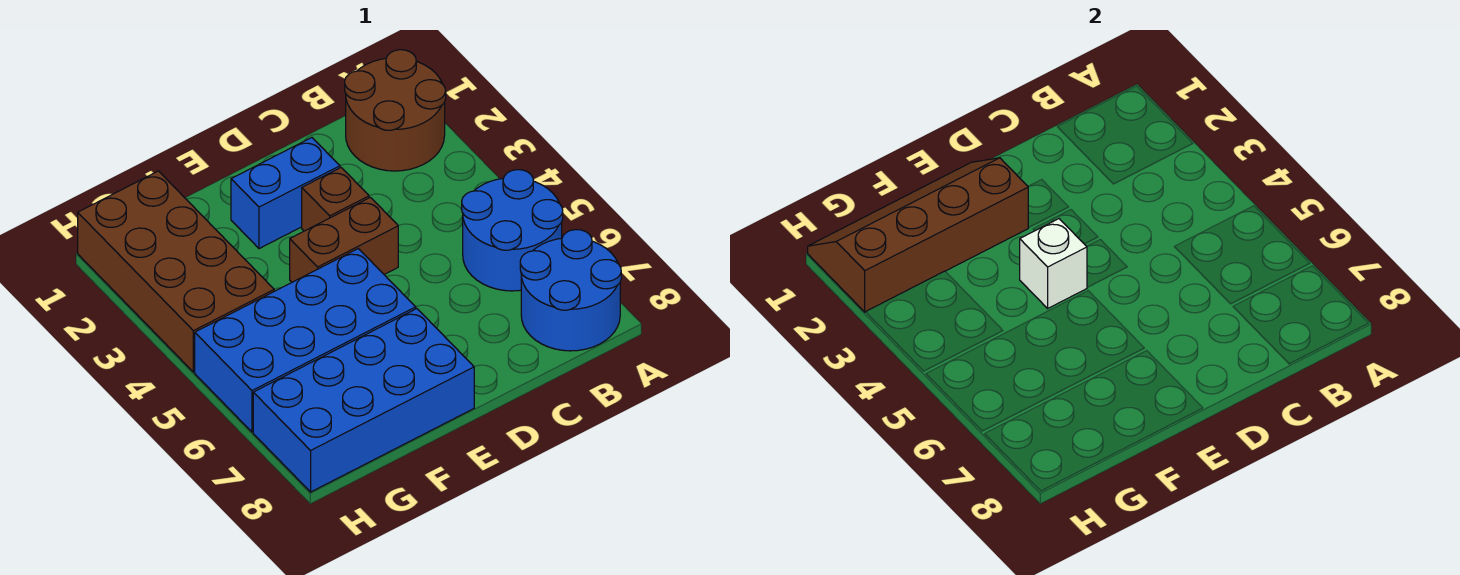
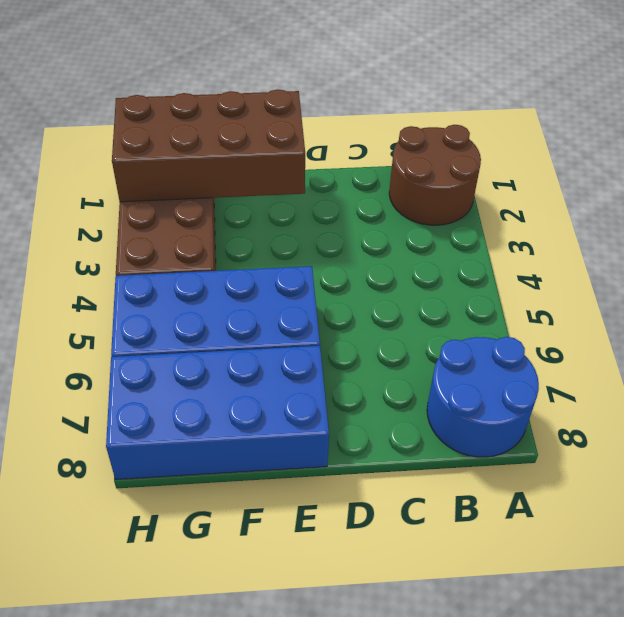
brown brick E1:H2 level 2 -> brown slope E1:H2 level 2 top 2
none -> blue round brick A5:B6 level 1
none -> blue brick D2:E2 level 1

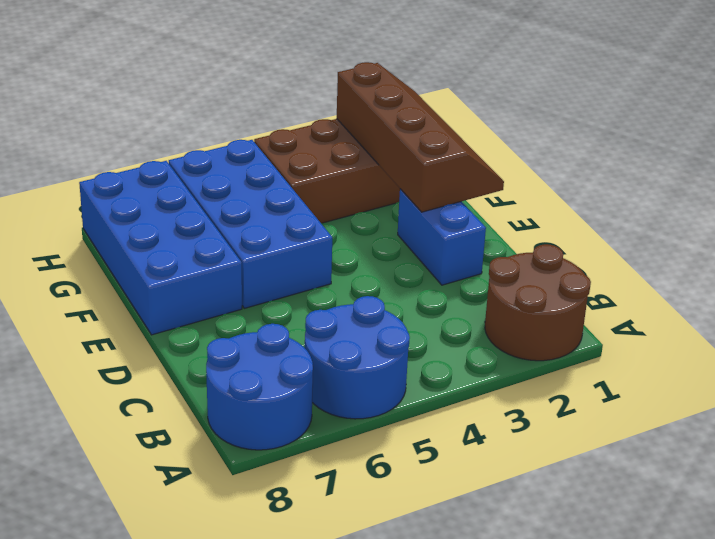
none -> brown brick D3 level 1
none -> brown brick D4:E4 level 1

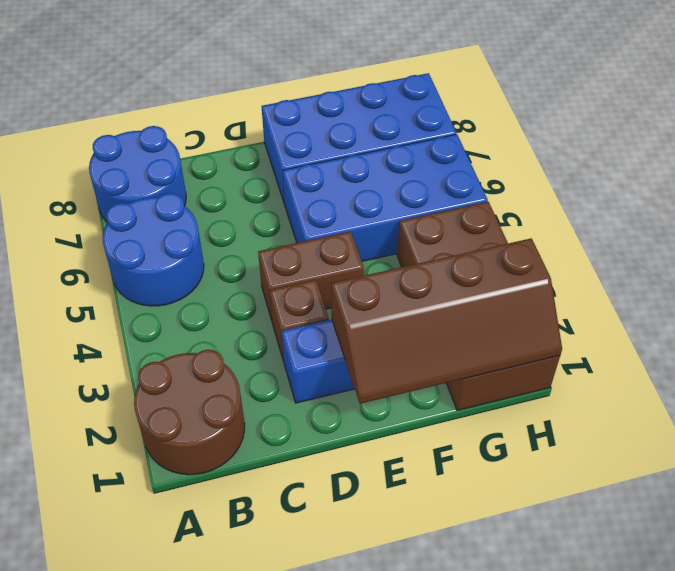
none -> white brick E4 level 2

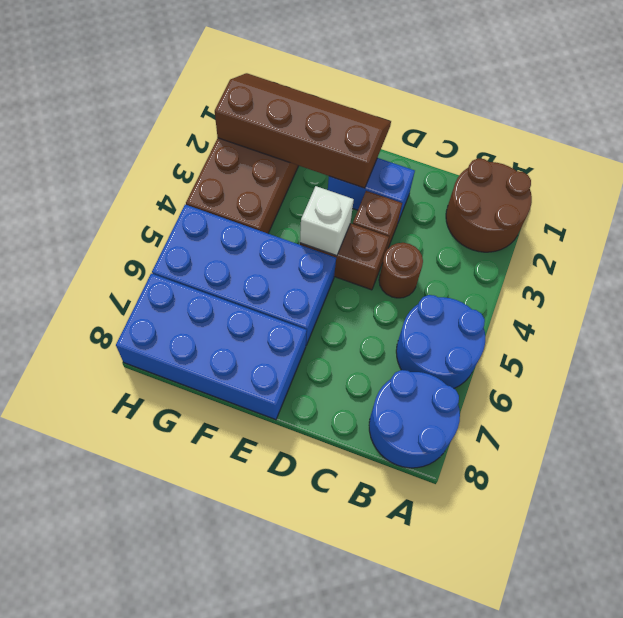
brown round brick C4 level 1 -> none

